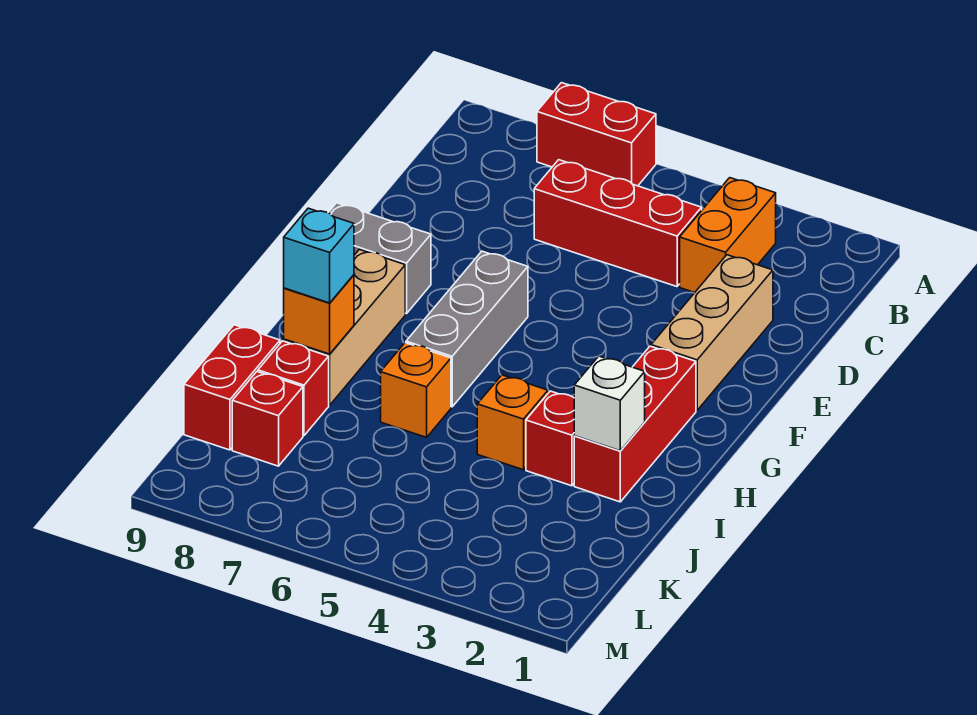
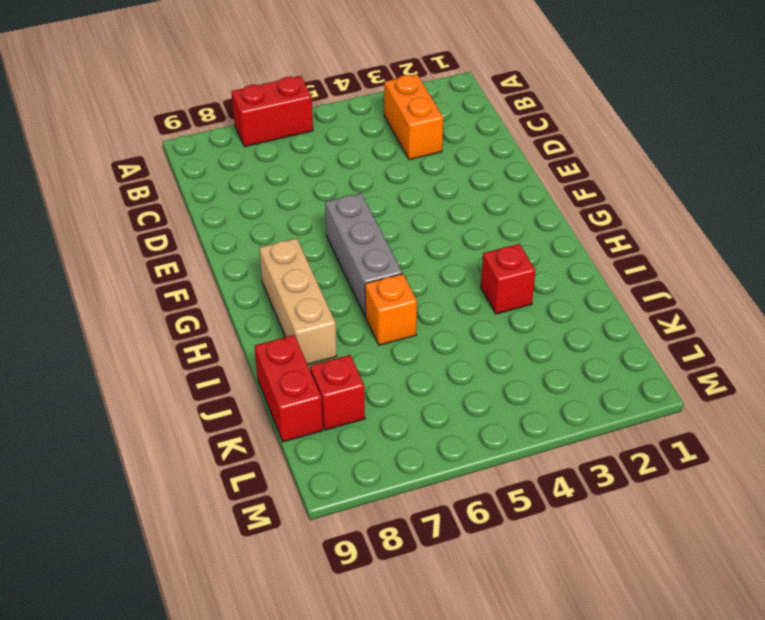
none -> red brick C4:C6 level 1
none -> tan brick D2:F2 level 1
none -> grey brick F8:F9 level 1

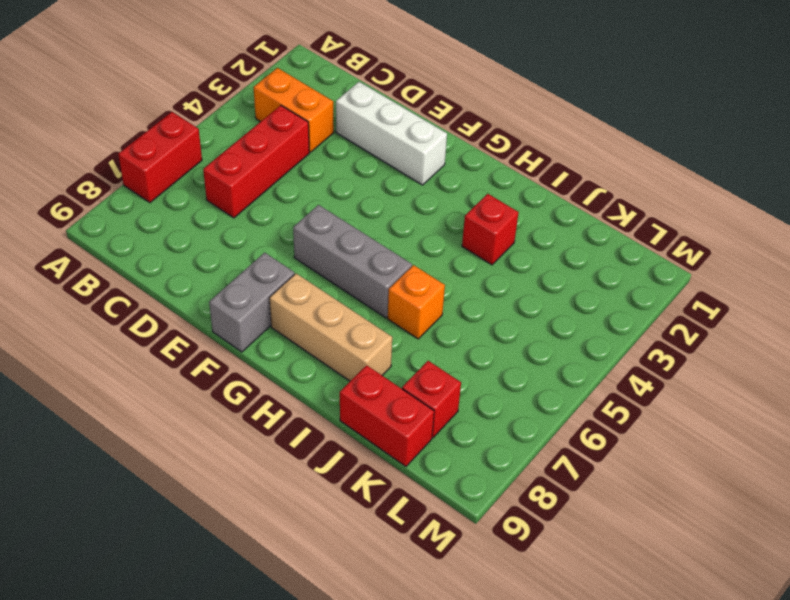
white brick D2:F2 level 1 -> tan brick D2:F2 level 1
none -> red brick G2:I2 level 1
none -> orange brick I4 level 1
none -> red brick J8 level 1

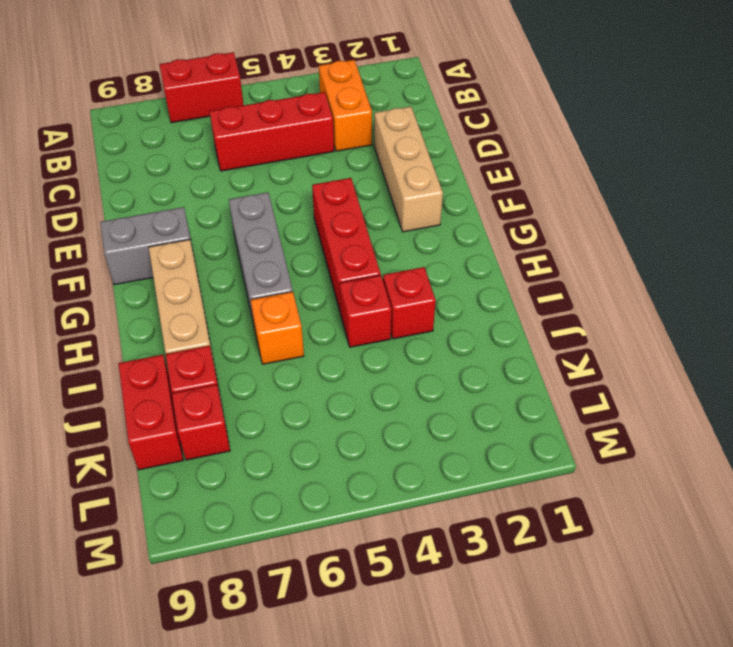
red brick F4:H4 level 1 -> red brick G2:I2 level 1
red brick I4 level 1 -> orange brick I4 level 1
none -> white brick I2 level 2
none -> orange brick I8 level 2
none -> cyan brick I8 level 3

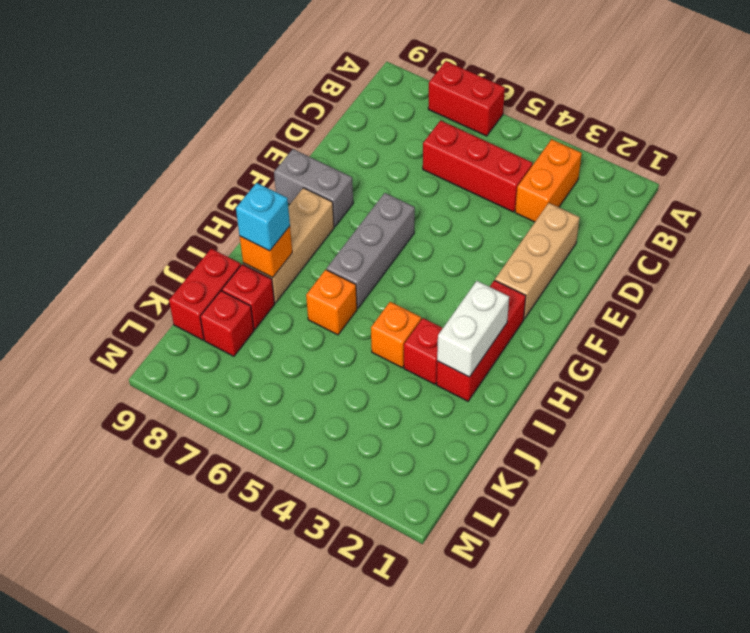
white brick H2:I2 level 2 -> white brick I2 level 2

